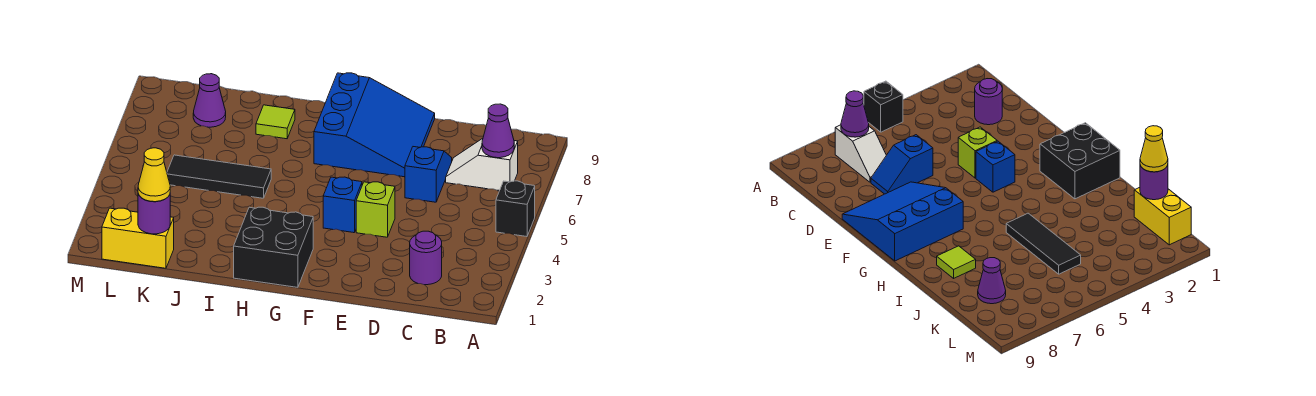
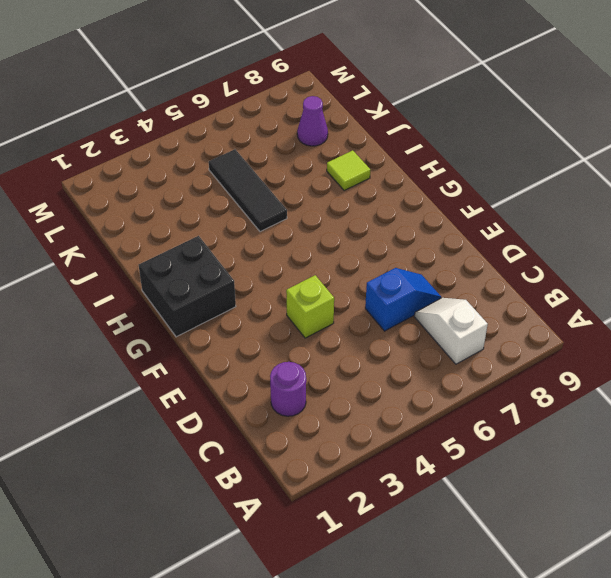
none -> black brick A5 level 1
none -> blue slope E7:G9 level 1 top G
none -> blue brick F4 level 1

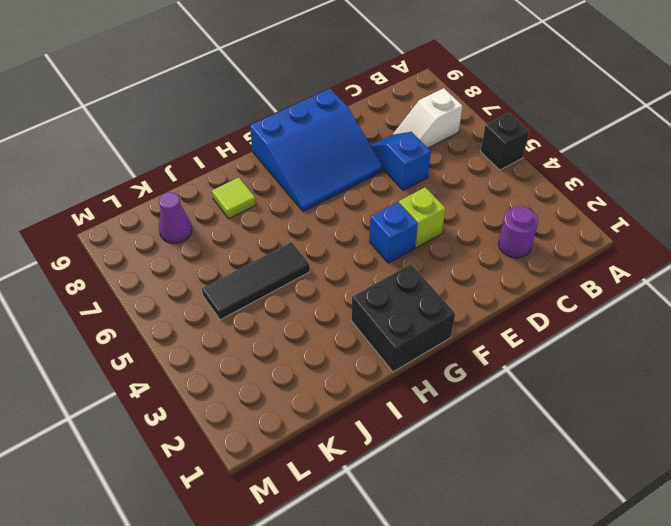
blue slope E7:G9 level 1 top 9 -> blue slope E7:G9 level 1 top G
none -> yellow brick K1:L1 level 1
none -> purple cone B7 level 2
none -> purple round brick K1 level 2

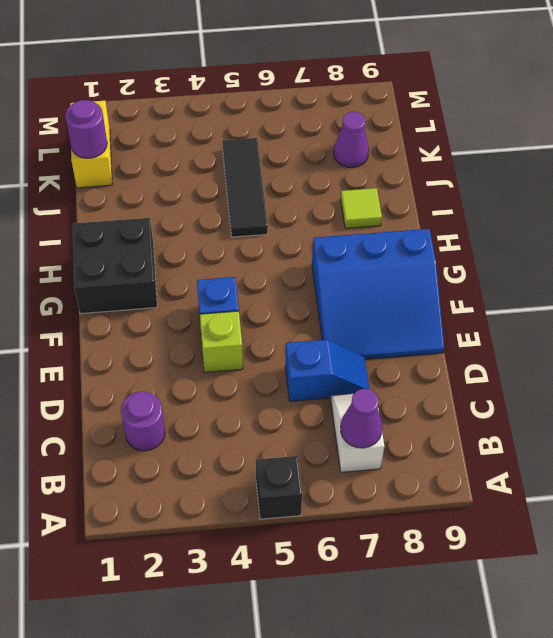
none -> yellow cone K1 level 3

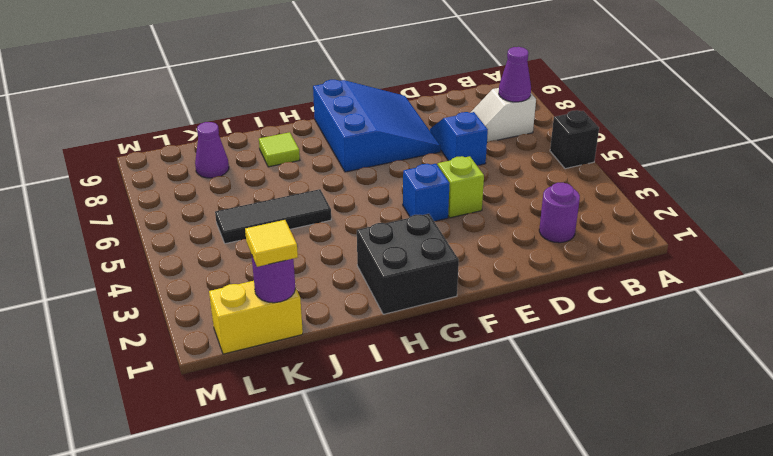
yellow tile K1 level 3 -> yellow cone K1 level 3

